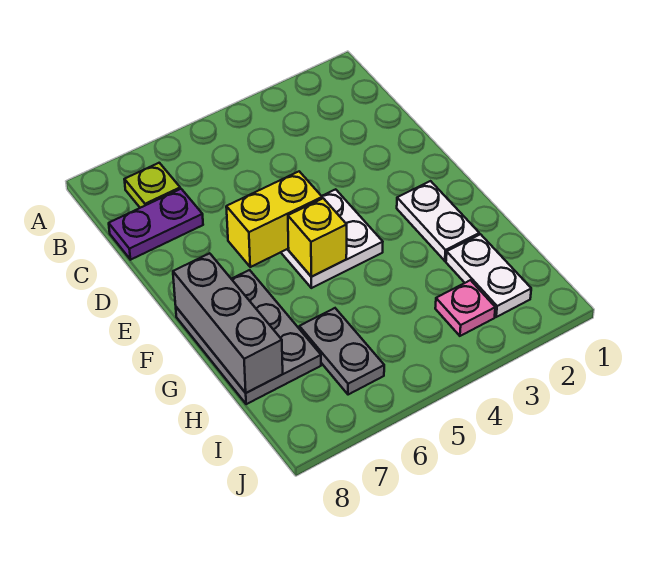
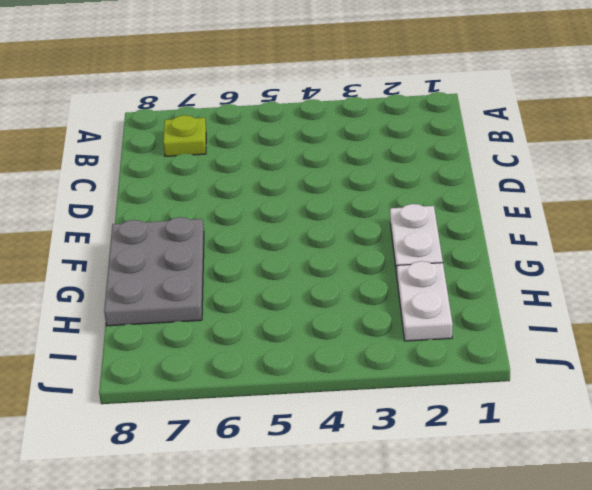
none -> purple plate C7:C8 level 1
none -> white plate E4:F5 level 1

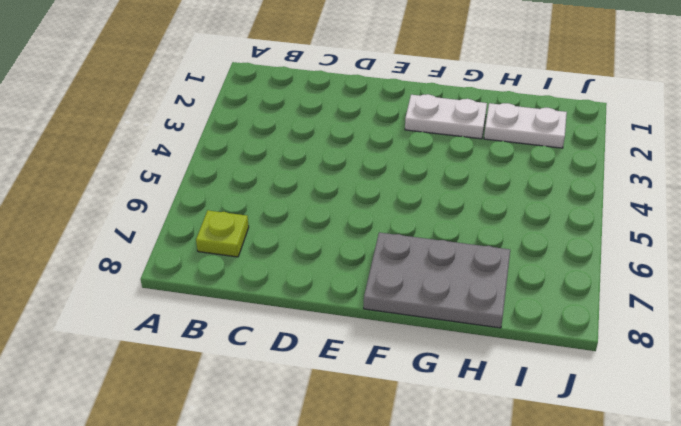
none -> purple plate C7:C8 level 1
none -> white plate E4:F5 level 1

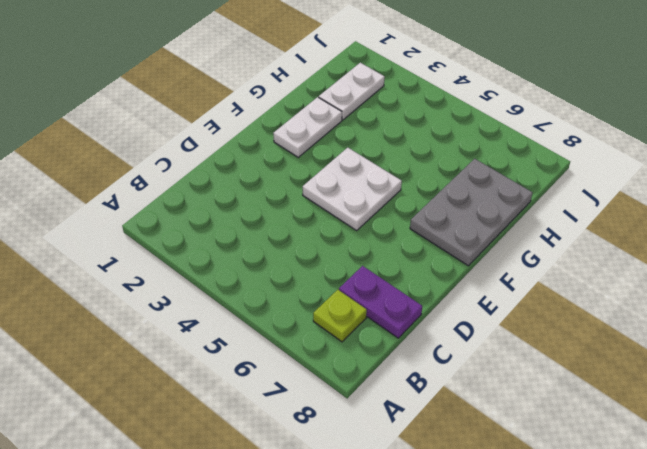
none -> grey plate H6:I6 level 1
none -> pink plate I3 level 1

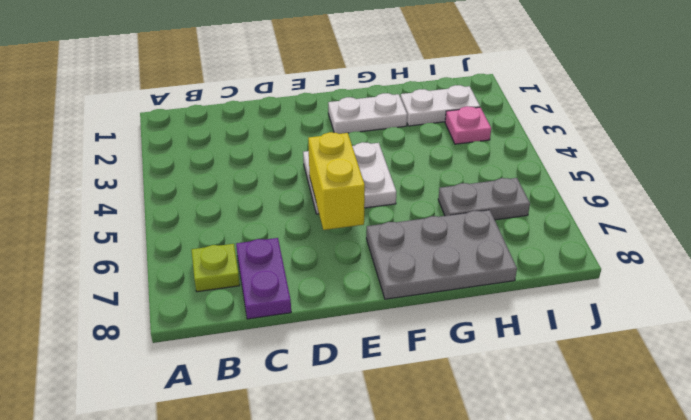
none -> yellow brick F5 level 2
none -> grey brick F8:H8 level 2

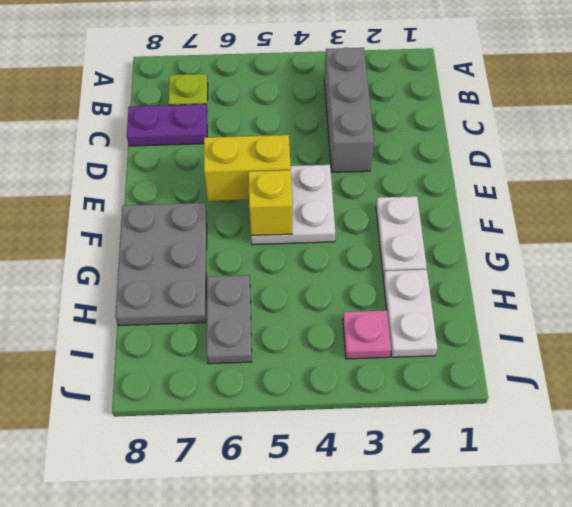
grey brick B3:D3 level 1 -> grey brick F8:H8 level 2

